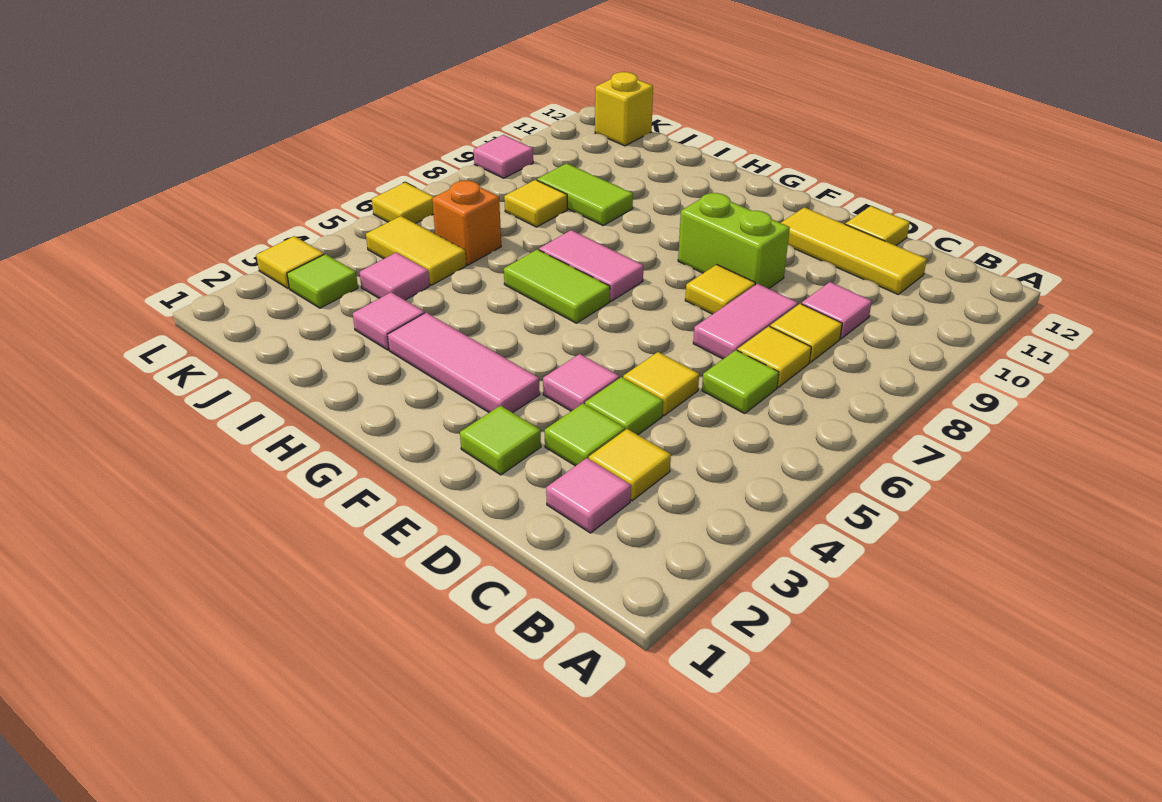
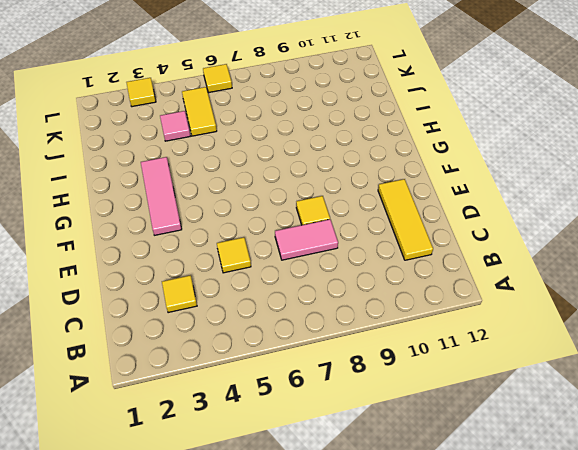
none -> pink tile C2 level 1
none -> lime tile C6 level 1
none -> yellow tile C7 level 1
none -> yellow tile C8 level 1

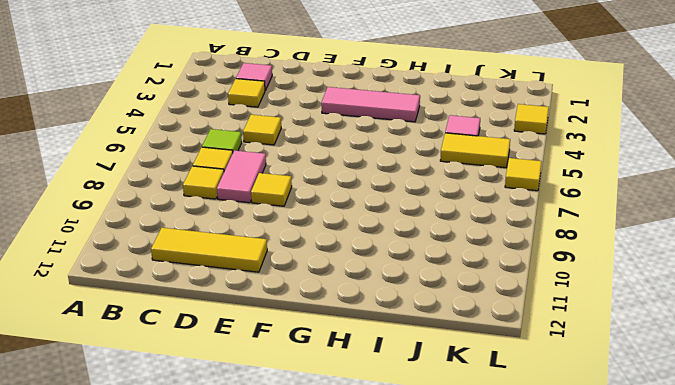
none -> pink tile C9 level 1
none -> lime tile D3 level 1
none -> lime tile D4 level 1
none -> yellow tile D12 level 1

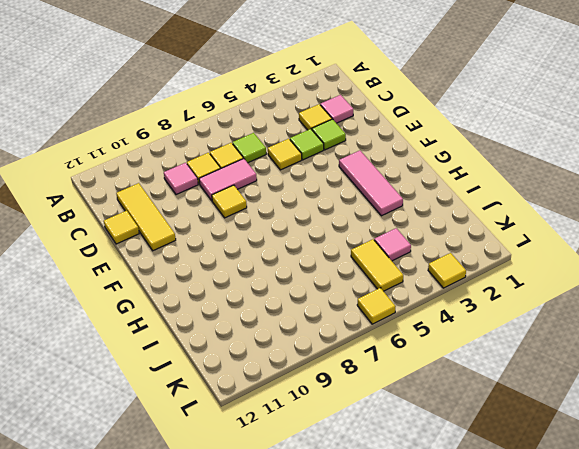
none -> lime tile E2 level 1
none -> pink tile E4 level 1
none -> lime brick E9:F9 level 1
none -> lime tile G6:H6 level 1

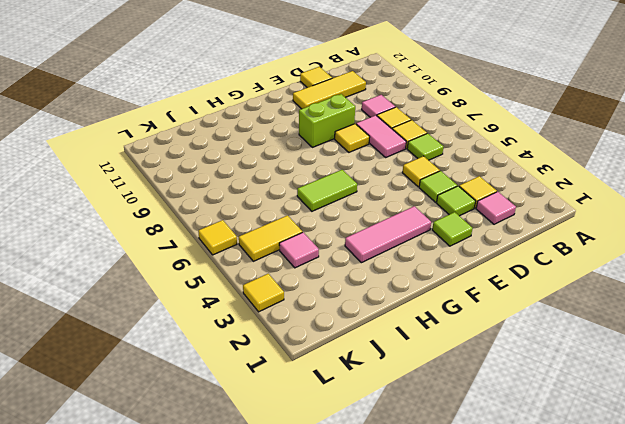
none -> pink tile E4 level 1
none -> pink tile G7:H7 level 1
none -> pink tile I3 level 1
none -> lime tile I9:J9 level 1

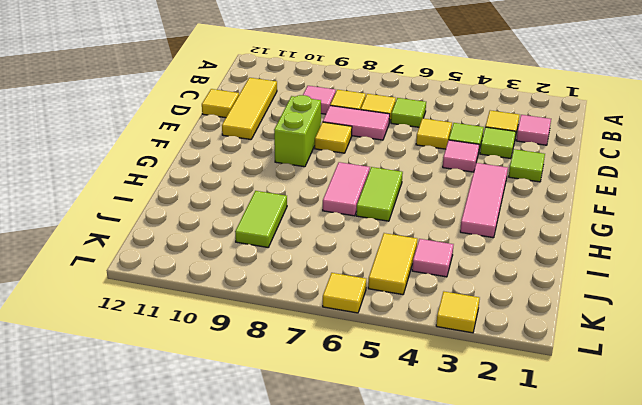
none -> pink tile I3 level 1
none -> orange brick J6 level 1
none -> yellow tile J8 level 1
none -> lime tile K3 level 1

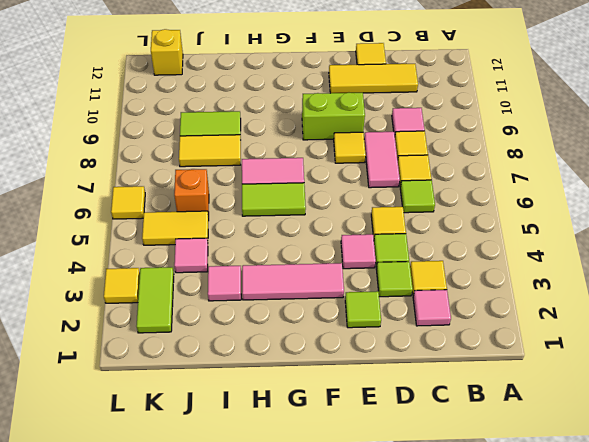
yellow tile I8:J8 level 1 -> yellow tile J8 level 1
lime tile K2:K3 level 1 -> lime tile K3 level 1
none -> pink tile L9 level 1

